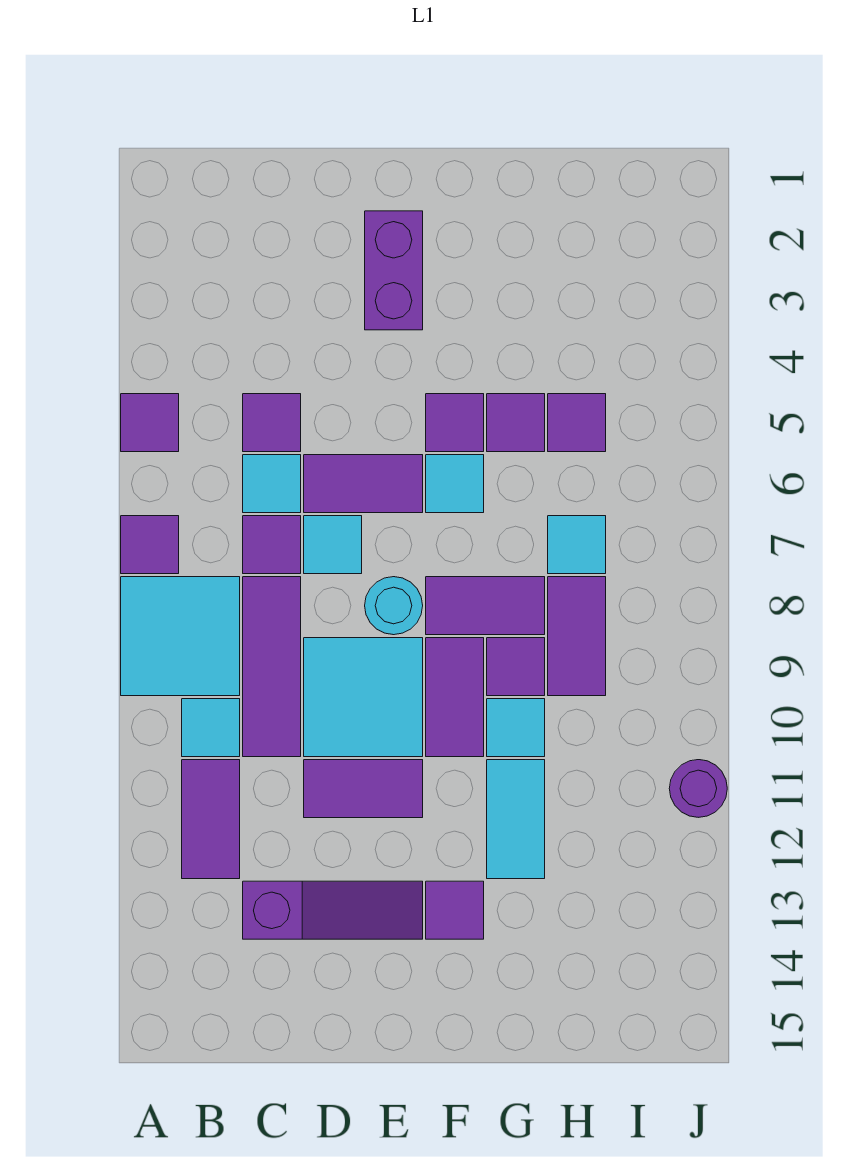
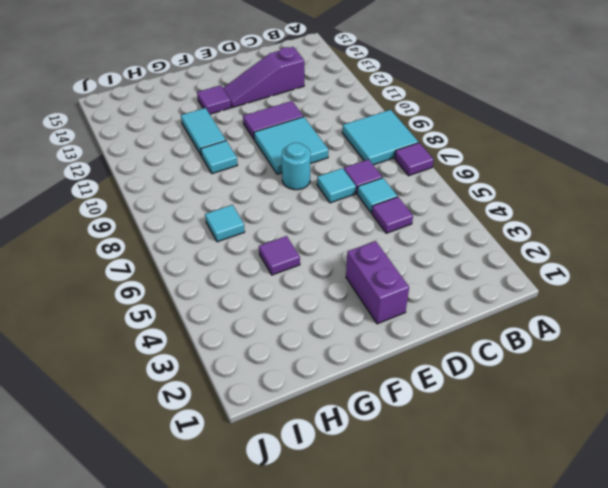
none -> purple tile A5 level 1
none -> cyan tile B10 level 1
none -> purple tile B11:B12 level 1

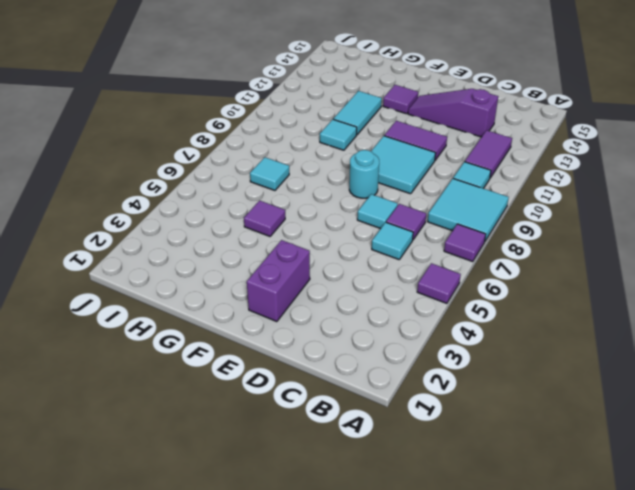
none -> purple tile C5 level 1
none -> purple tile C8:C10 level 1
none -> purple tile D6:E6 level 1

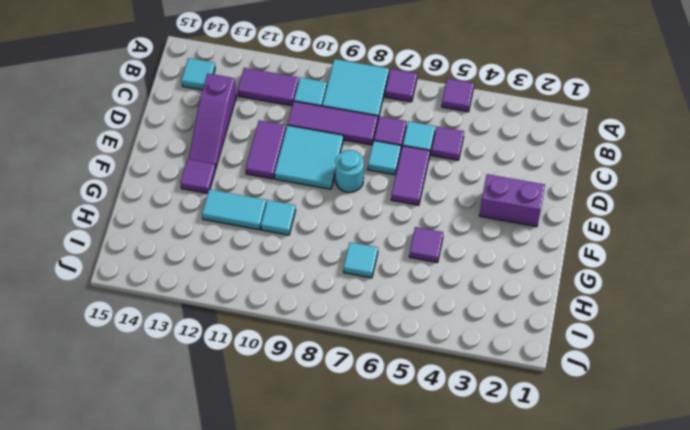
cyan tile B14 level 1 -> cyan tile F6 level 1
none -> purple tile F5 level 1
none -> purple tile F8:G8 level 1
none -> purple tile F9:F10 level 1

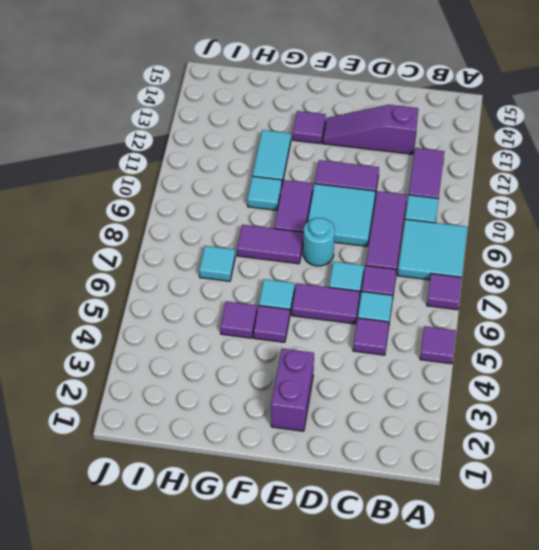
none -> purple tile G9 level 1
none -> purple tile H5 level 1
none -> purple tile H8:H9 level 1

